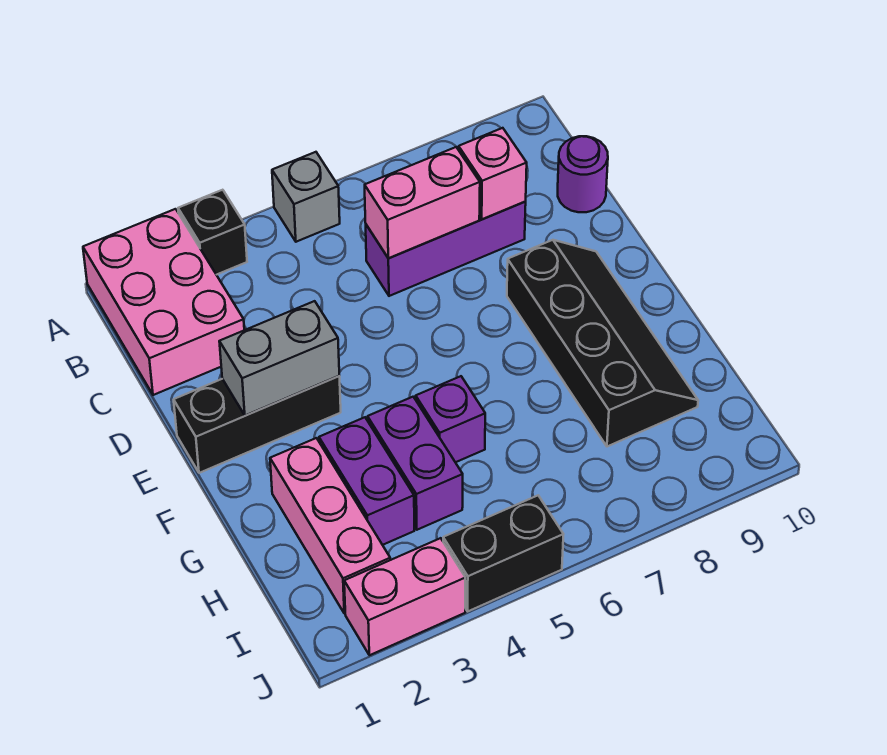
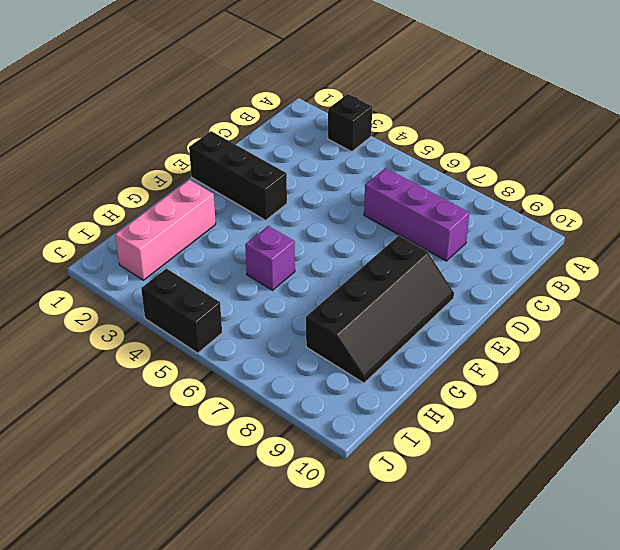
none -> pink brick A1:C2 level 1
none -> grey brick A5 level 1
none -> purple round brick C10 level 1

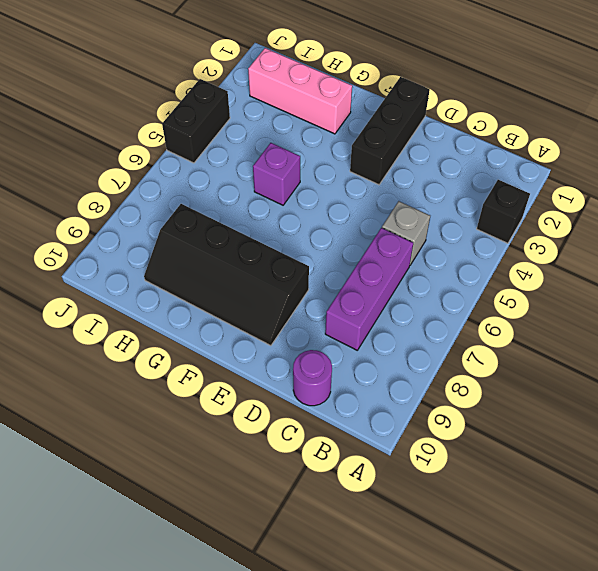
grey brick C5 level 1 -> grey brick A5 level 1
none -> pink brick A1:C2 level 1
none -> purple brick G3:H3 level 1
none -> purple brick G4:H4 level 1

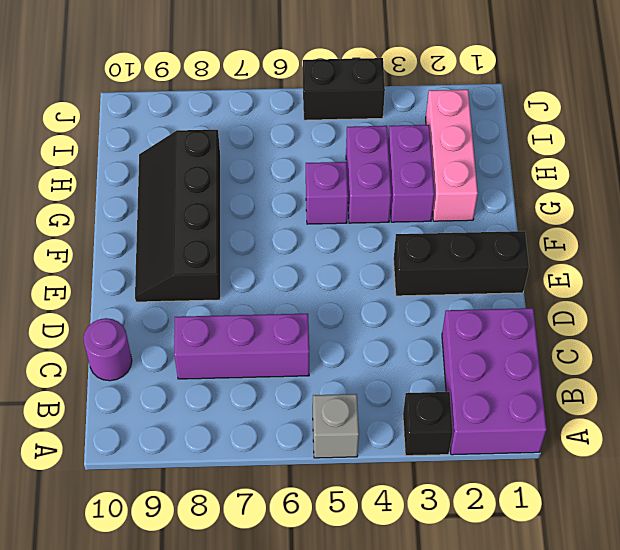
purple brick A1:C2 level 1 -> pink brick A1:C2 level 1
none -> pink brick J2:J3 level 1
none -> pink brick C6:C7 level 2
none -> pink brick C8 level 2

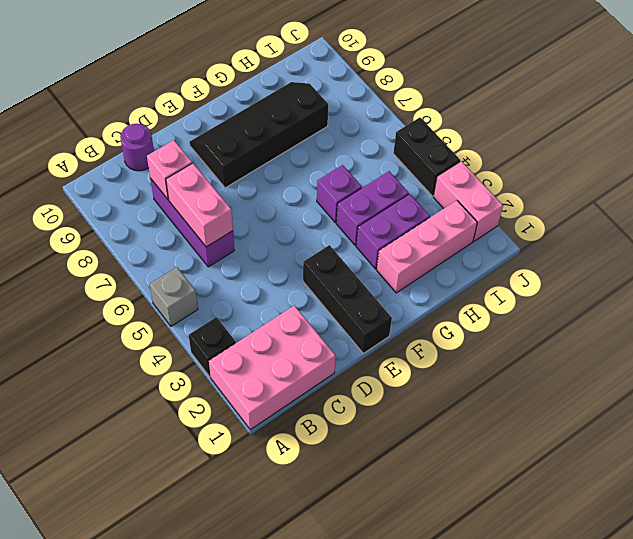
none -> grey brick E2:E3 level 2

